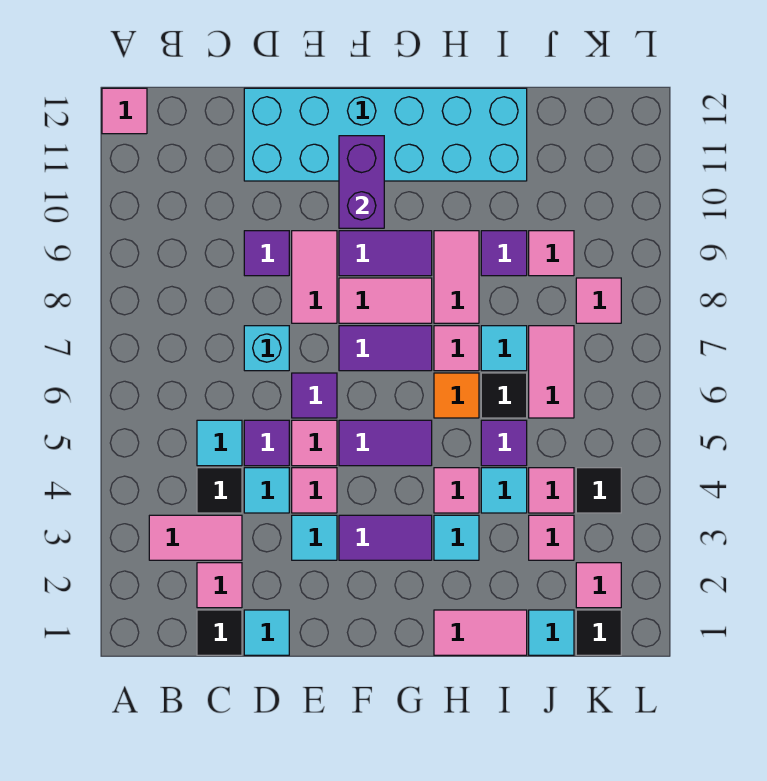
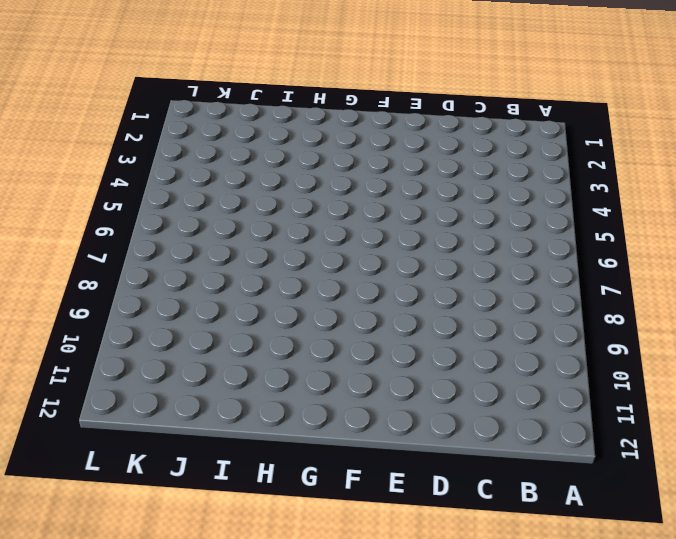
none -> pink tile A12 level 1
none -> pink tile B3:C3 level 1
none -> black tile C1 level 1
none -> pink tile C2 level 1

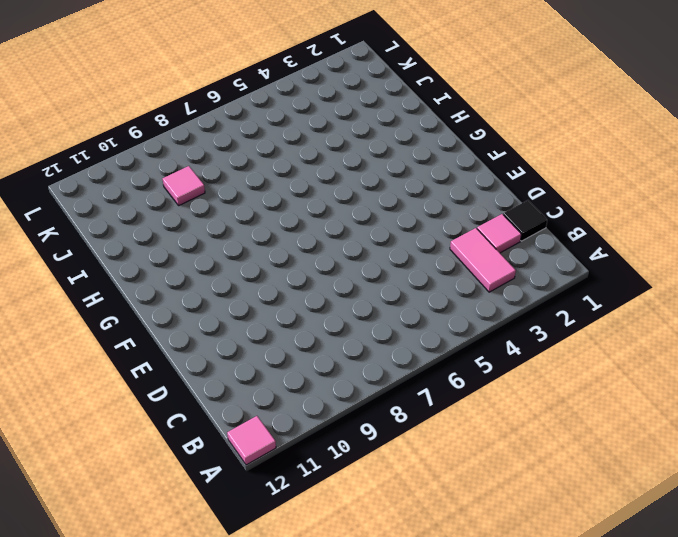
none -> black tile C4 level 1
none -> cyan tile C5 level 1
none -> cyan tile D1 level 1
none -> cyan tile D4 level 1

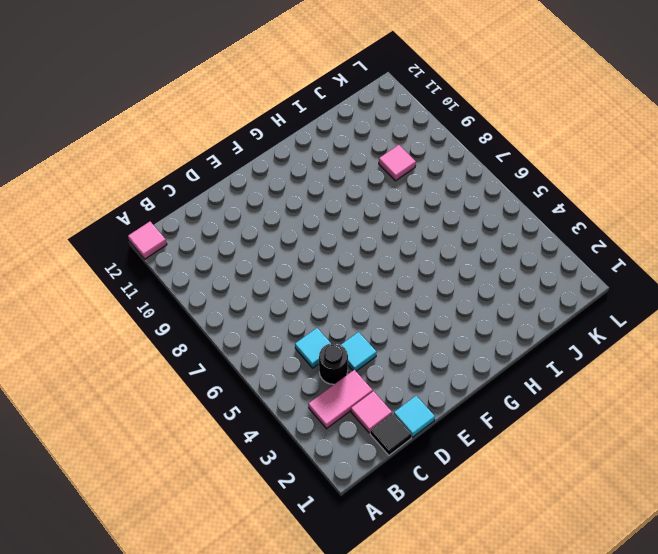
black round brick C4 level 1 -> black tile C4 level 1
none -> purple tile D5 level 1
none -> cyan brick D7 level 1
none -> purple tile D9 level 1
none -> cyan brick D11:I12 level 1

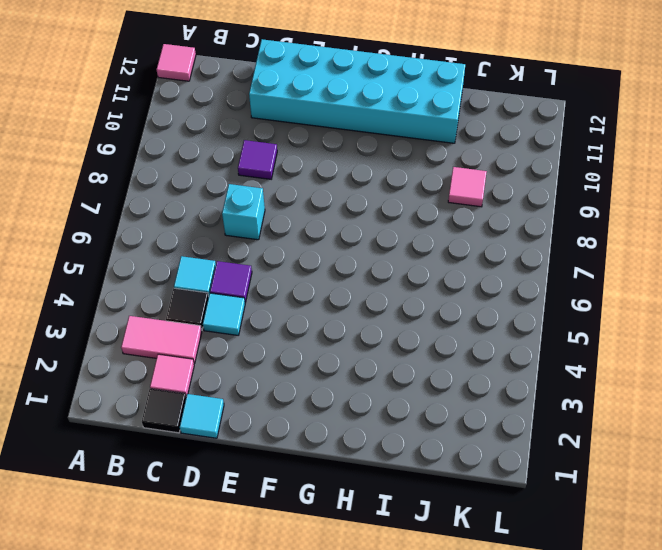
none -> cyan tile E3 level 1
none -> pink tile E4 level 1
none -> pink tile E5 level 1
none -> purple tile E6 level 1

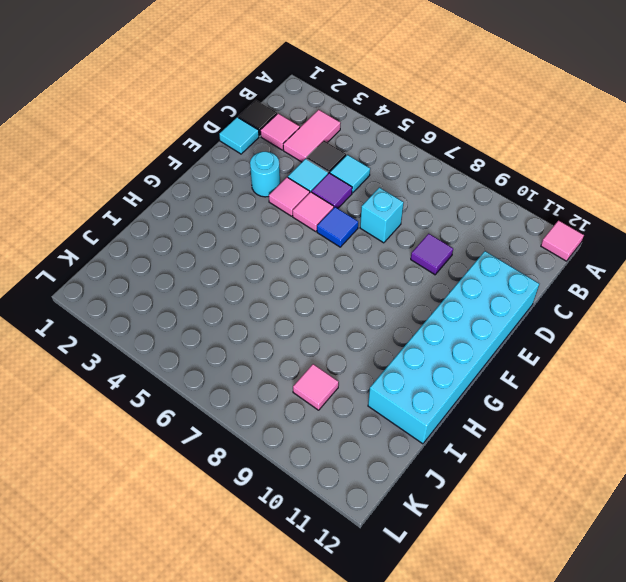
cyan round brick E3 level 1 -> cyan tile E3 level 1
blue tile E6 level 1 -> purple tile E6 level 1
none -> pink tile E8:E9 level 1
none -> purple tile F3:G3 level 1
none -> purple tile F5:G5 level 1
none -> purple tile F7:G7 level 1

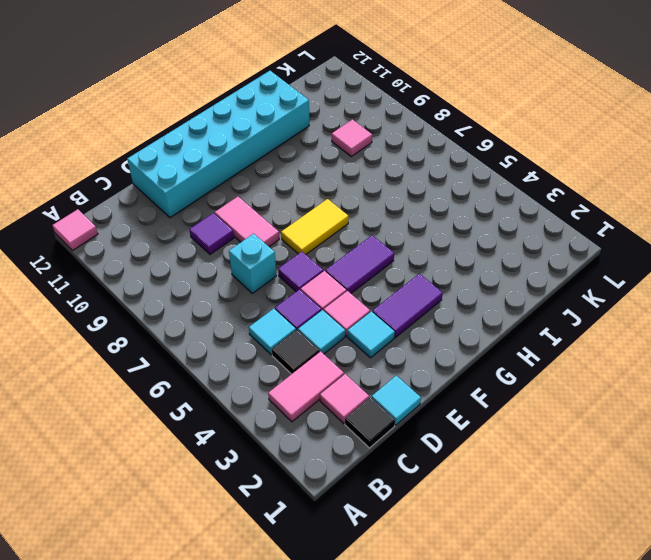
yellow tile F7:G7 level 1 -> purple tile F7:G7 level 1
none -> pink tile F8:G8 level 1
none -> purple tile F9:G9 level 1
none -> pink tile H1:I1 level 1
none -> cyan tile H3 level 1

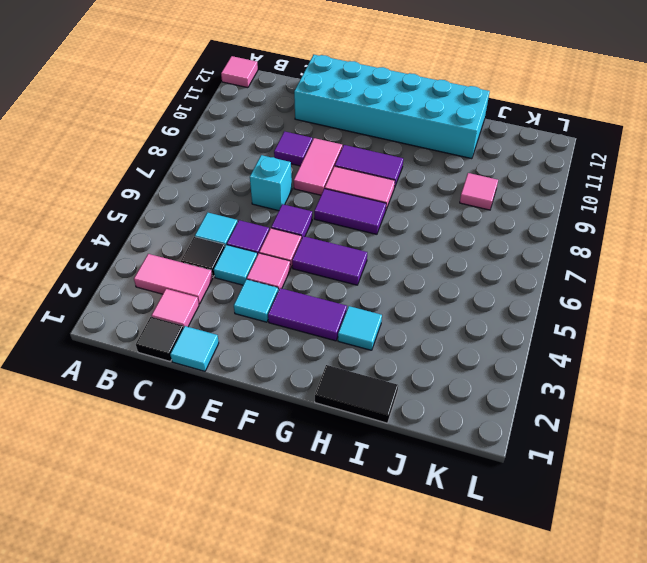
black tile H1:I1 level 1 -> pink tile H1:I1 level 1
none -> pink tile H4 level 1
none -> orange tile H6 level 1
none -> pink tile H7 level 1
none -> pink tile H8:H9 level 1

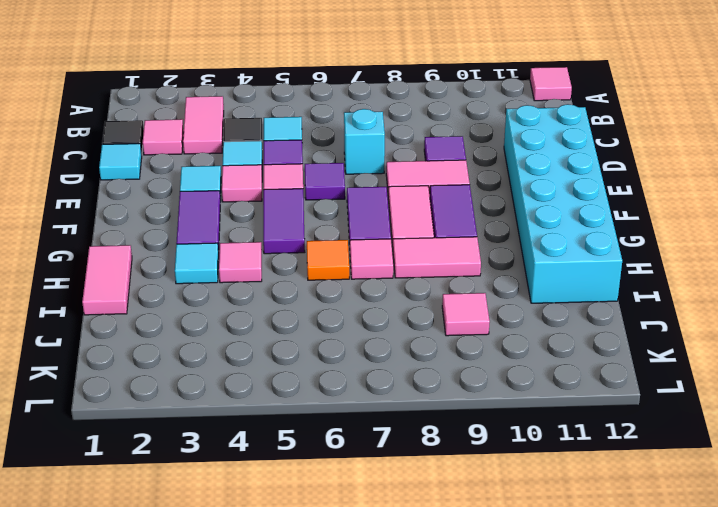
none -> cyan tile I4 level 1
none -> purple tile I5 level 1
none -> black tile I6 level 1
none -> cyan tile I7 level 1

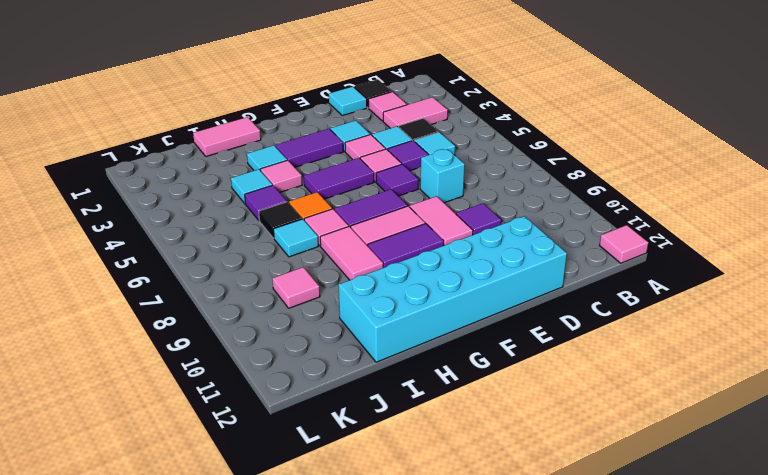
none -> purple tile I9 level 1
none -> cyan tile J1 level 1
none -> pink tile J3 level 1
none -> pink tile J4 level 1

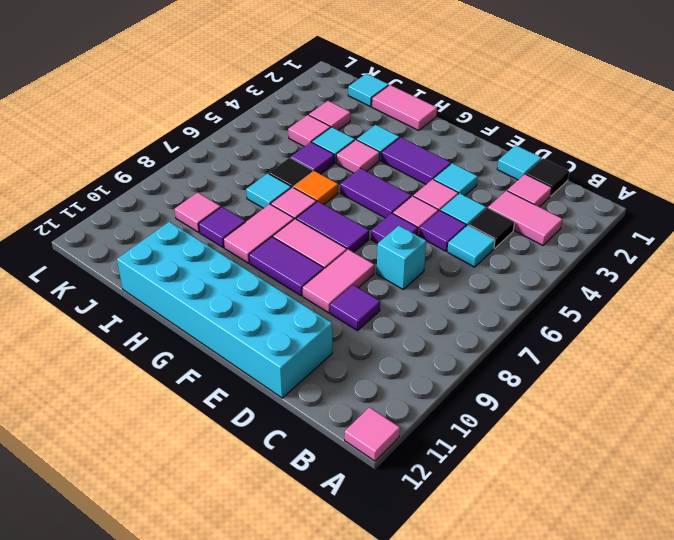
none -> pink tile J6:J7 level 1
none -> black tile K1 level 1
none -> pink tile K2 level 1
none -> black tile K4 level 1

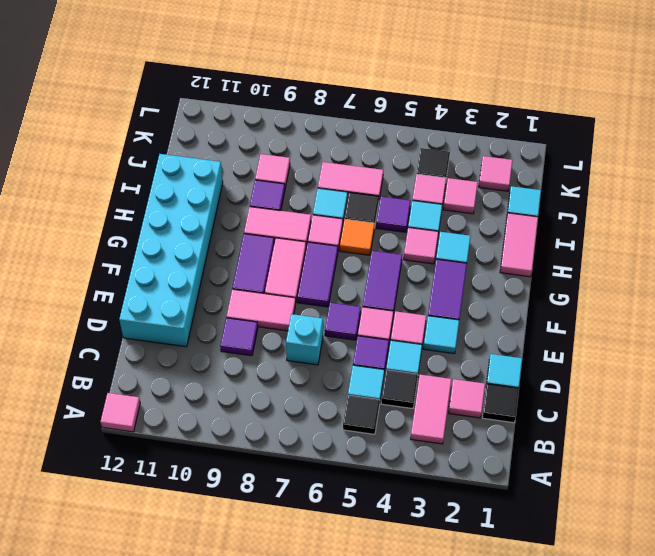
black tile B5 level 1 -> black tile K1 level 1
none -> pink tile K8 level 1
none -> purple brick F10:F11 level 2

